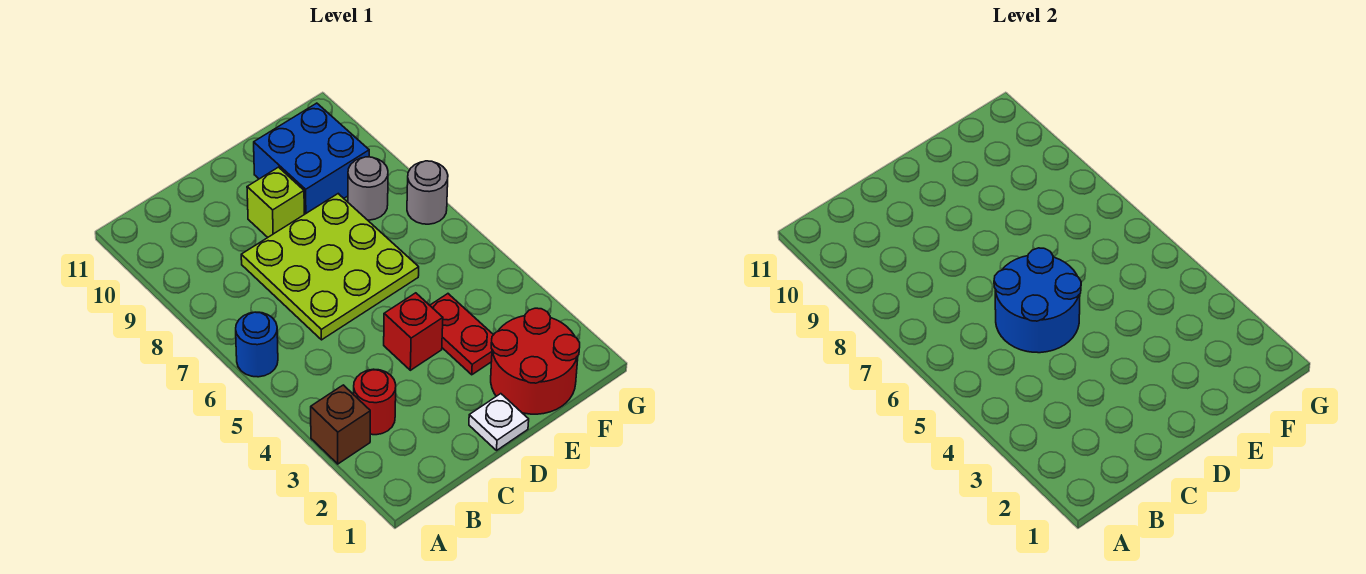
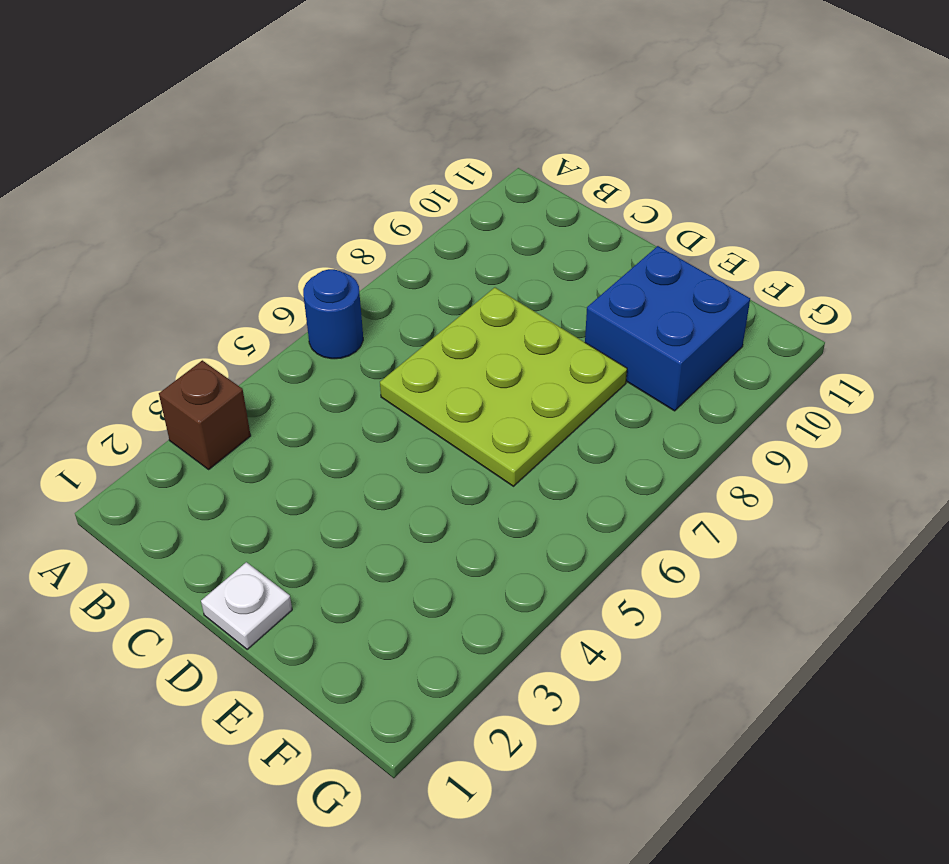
none -> red round brick B3 level 1
none -> red brick D4 level 1
none -> lime brick D9 level 1

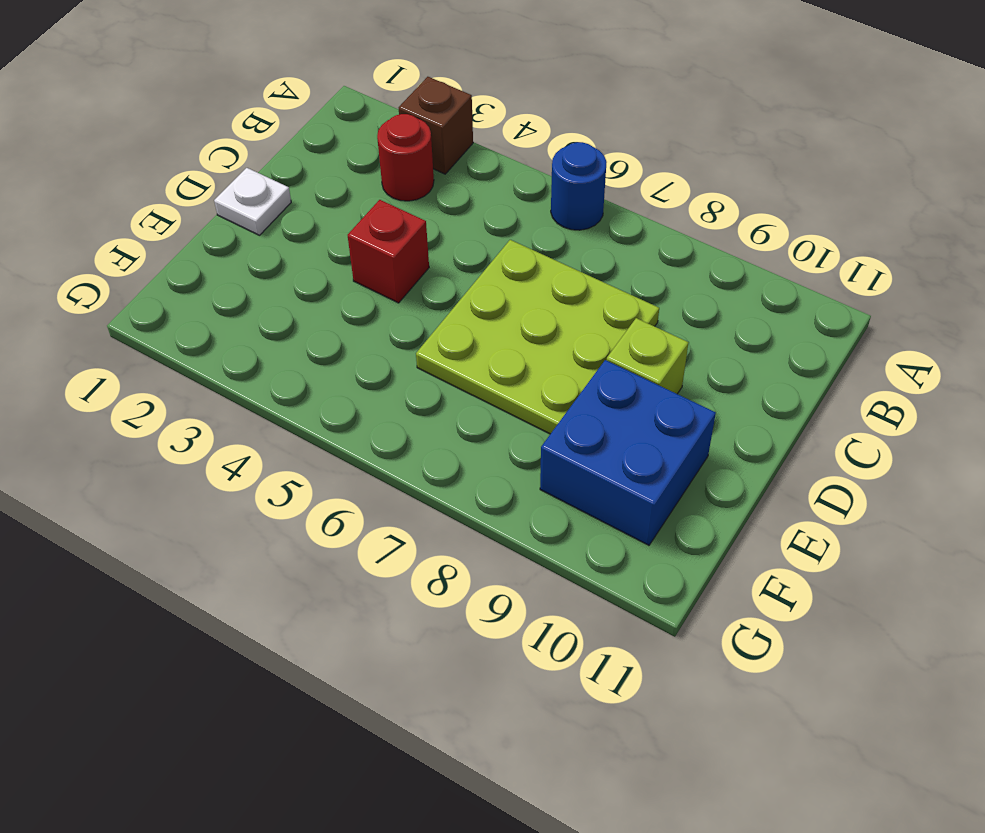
none -> red round brick E1:F2 level 1
none -> red plate E3:E4 level 1
none -> grey round brick F8 level 1

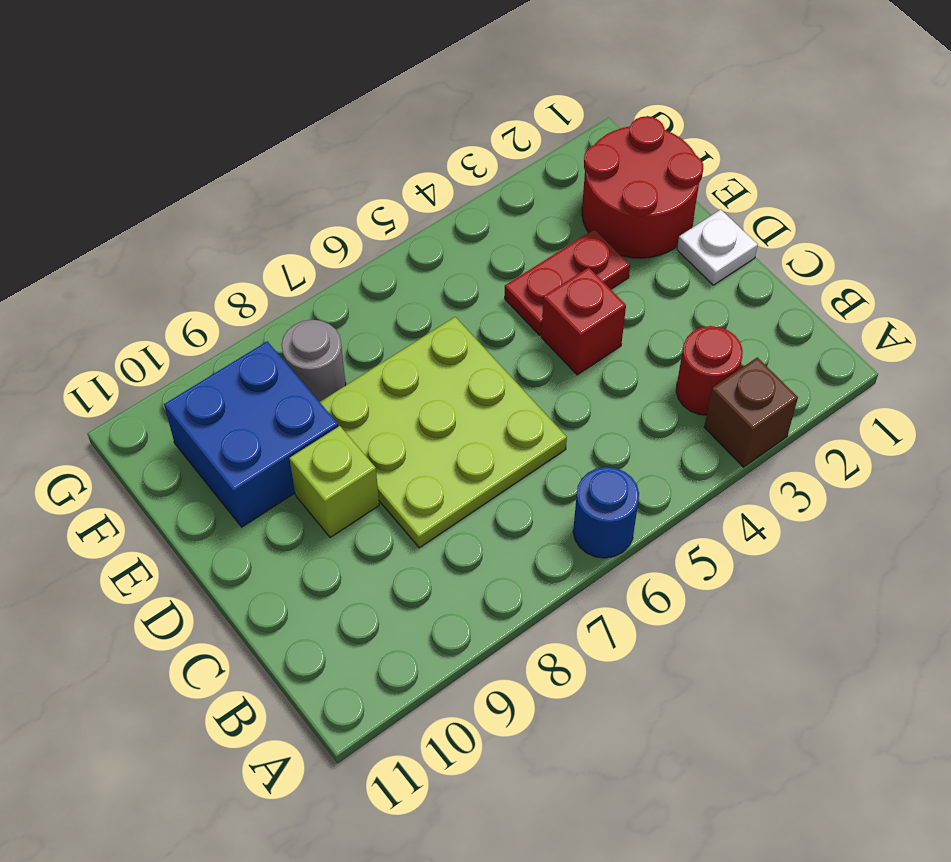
none -> grey round brick G7 level 1
none -> blue round brick C5:D6 level 2

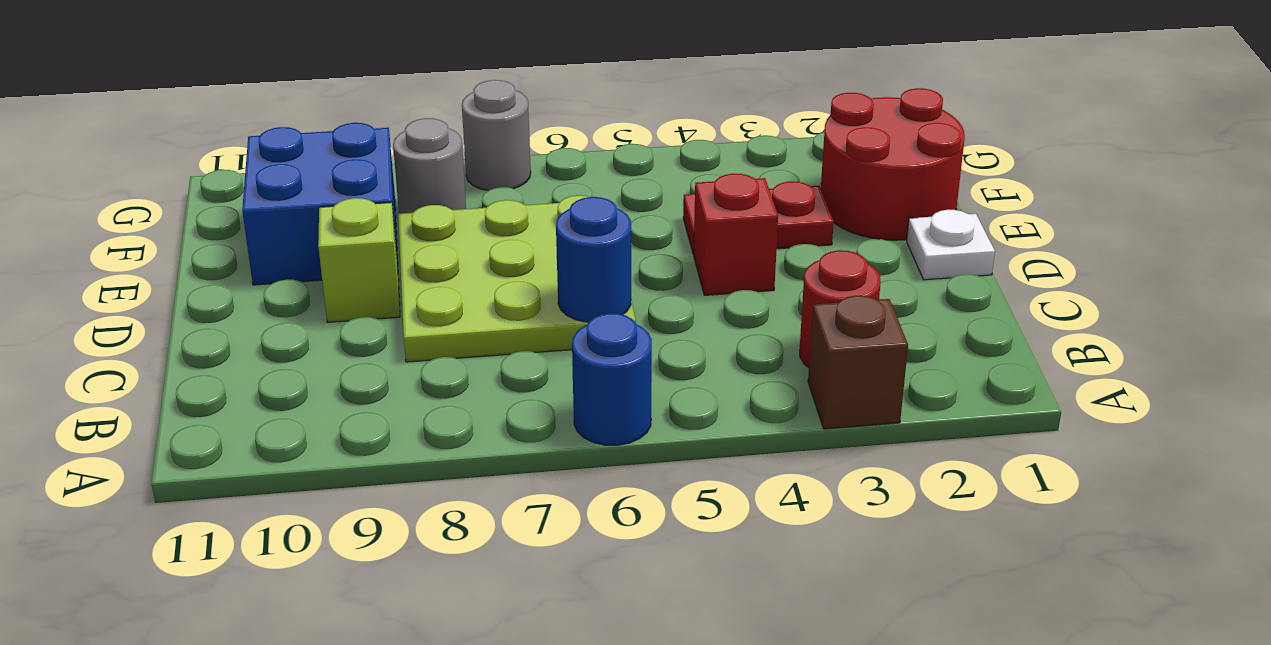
blue round brick C6 level 2 -> blue round brick C5:D6 level 2

